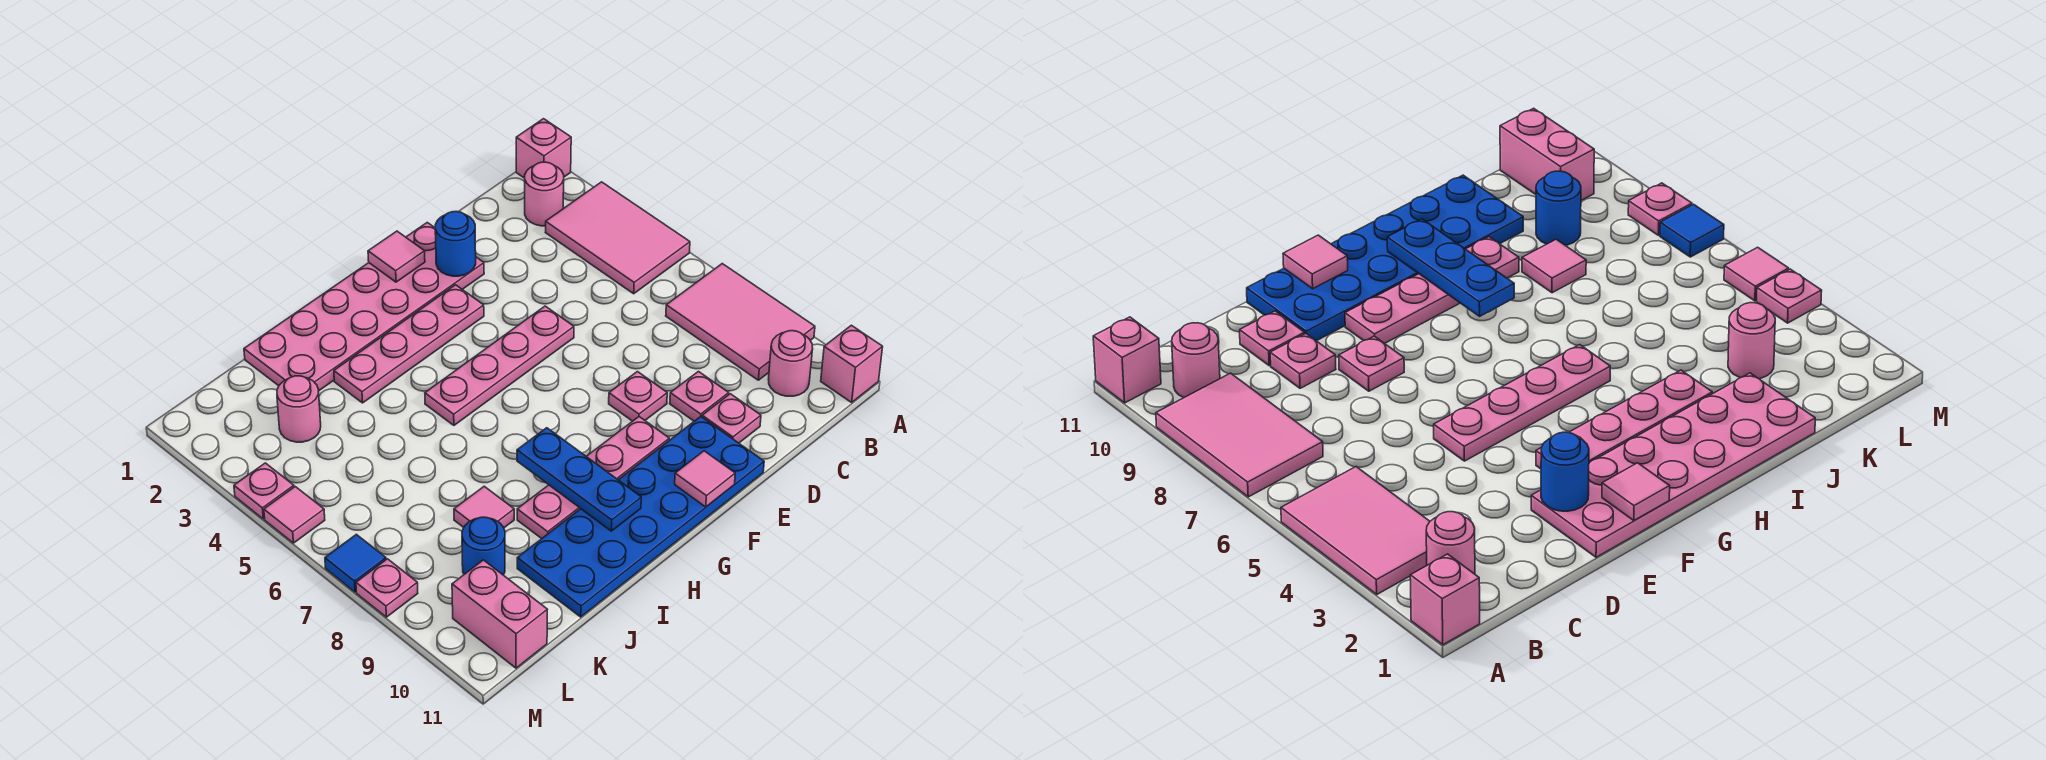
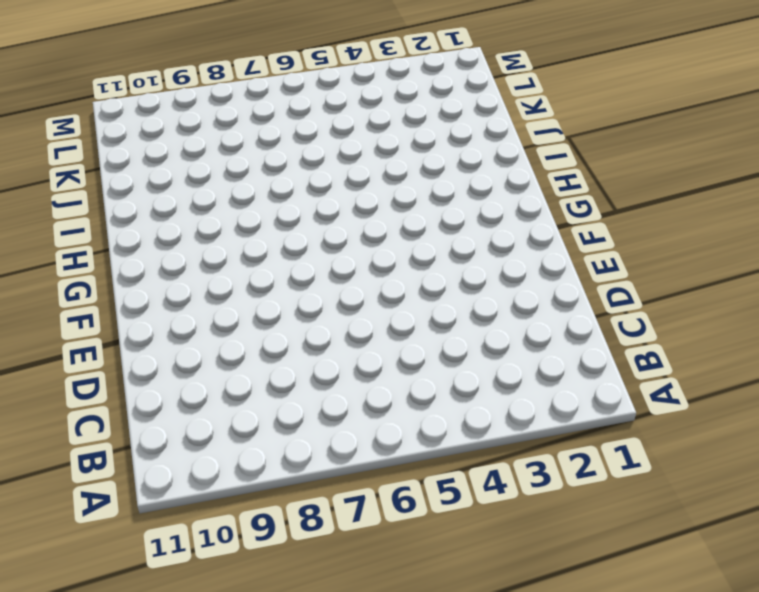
none -> pink brick A1 level 1
none -> pink tile A3:B5 level 1
none -> pink tile A7:B9 level 1

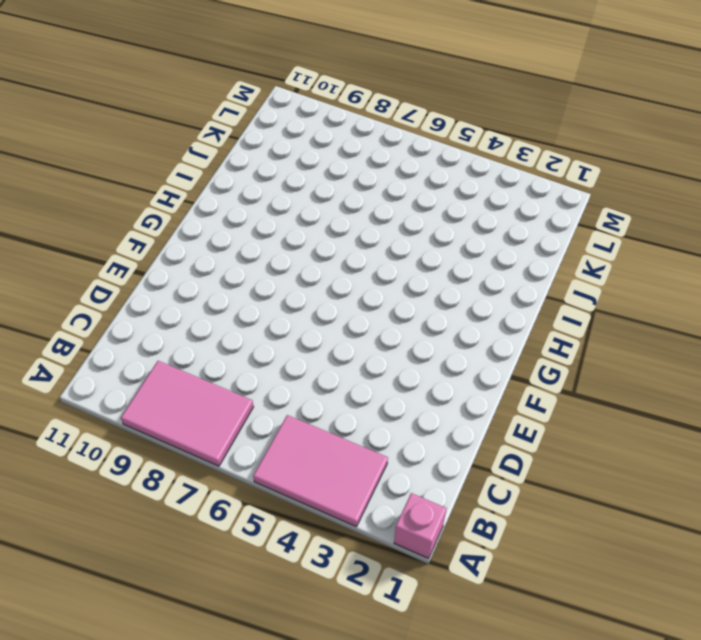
none -> pink brick A11 level 1
none -> pink round brick B2 level 1
none -> pink round brick B10 level 1

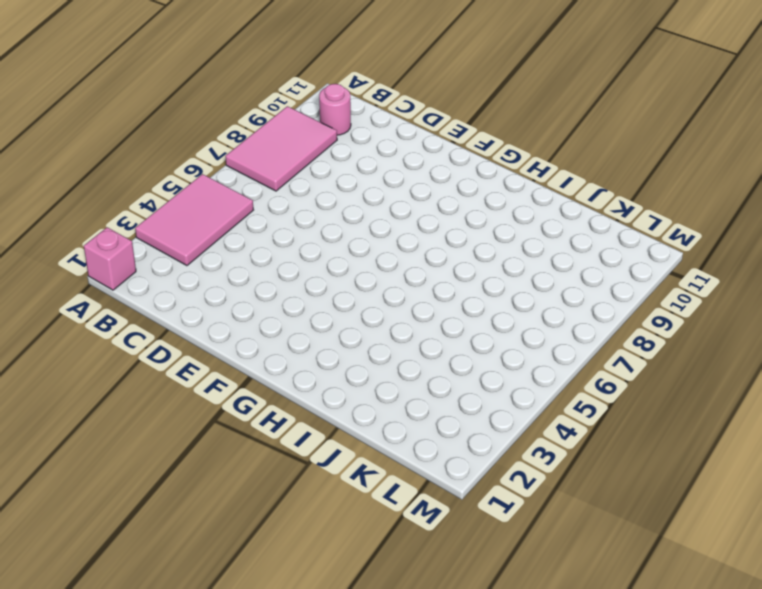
none -> pink brick A11 level 1
none -> pink round brick B2 level 1
none -> pink plate D9 level 1

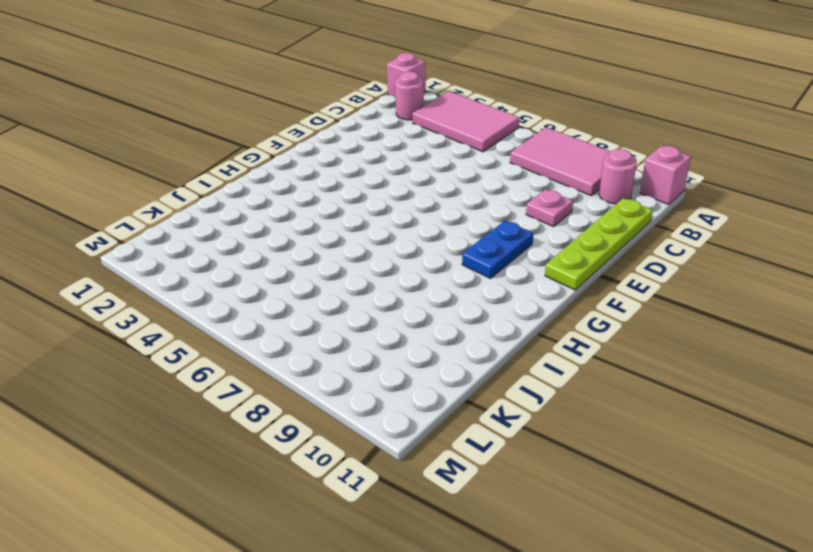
lime plate C11:F11 level 1 -> blue plate E10:J11 level 1
blue plate F9:G9 level 1 -> pink plate F9:I9 level 1
none -> pink plate D10 level 1
none -> pink plate E1:J2 level 1
none -> pink plate E5:H5 level 1

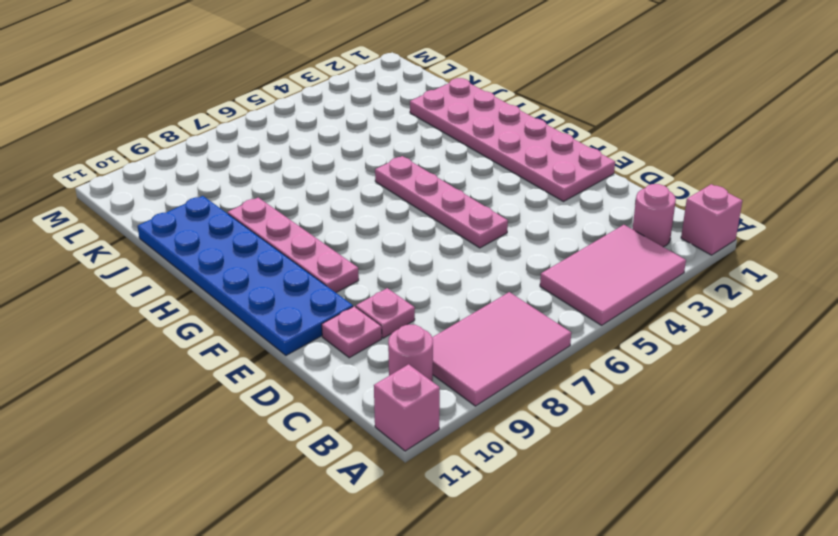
none -> pink plate E8 level 1
none -> pink plate F3:I3 level 1
none -> pink tile J8 level 1

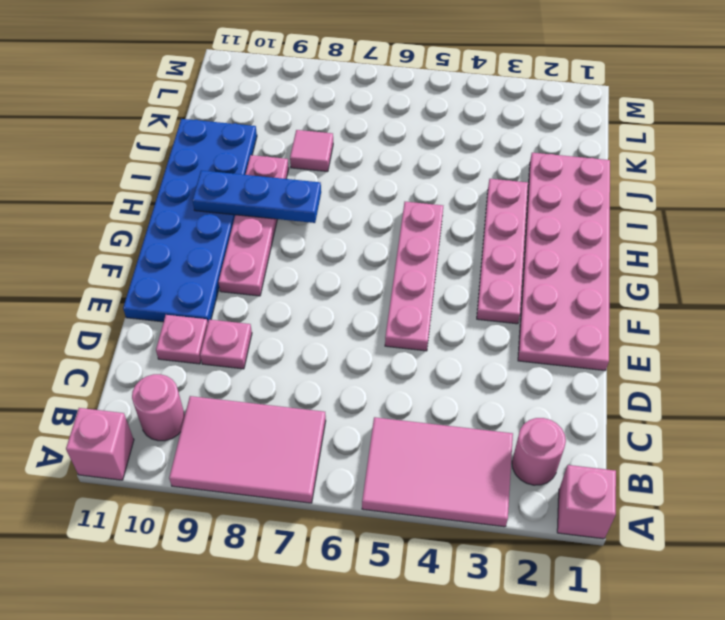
none -> pink plate E8 level 1
none -> pink round brick K3 level 1
none -> blue round brick K9 level 1

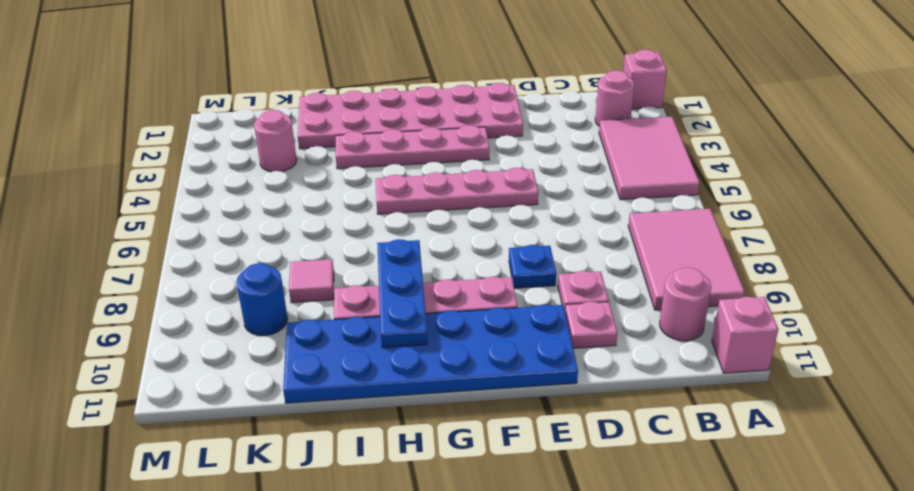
blue plate E8 level 1 -> pink plate E8 level 1
none -> pink brick L10:L11 level 1
none -> pink plate M4 level 1
none -> pink tile M5 level 1

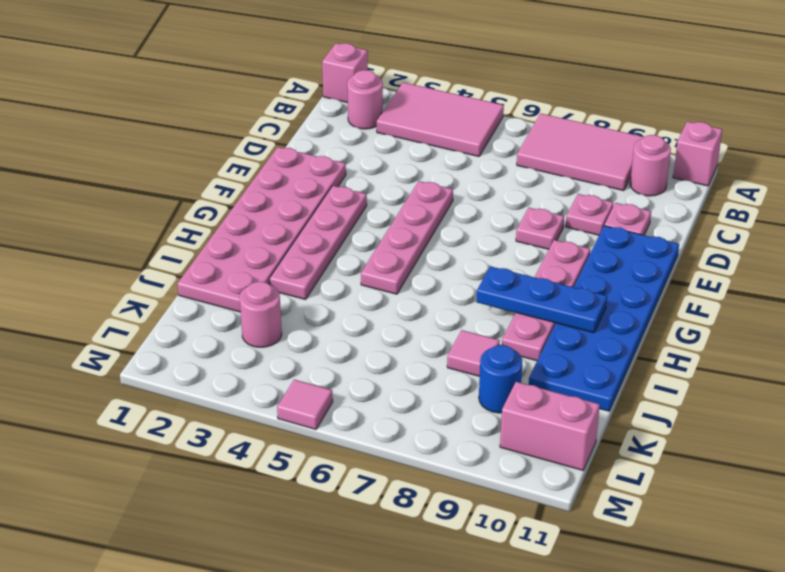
none -> pink plate M4 level 1
none -> blue tile M7 level 1
none -> pink plate M8 level 1

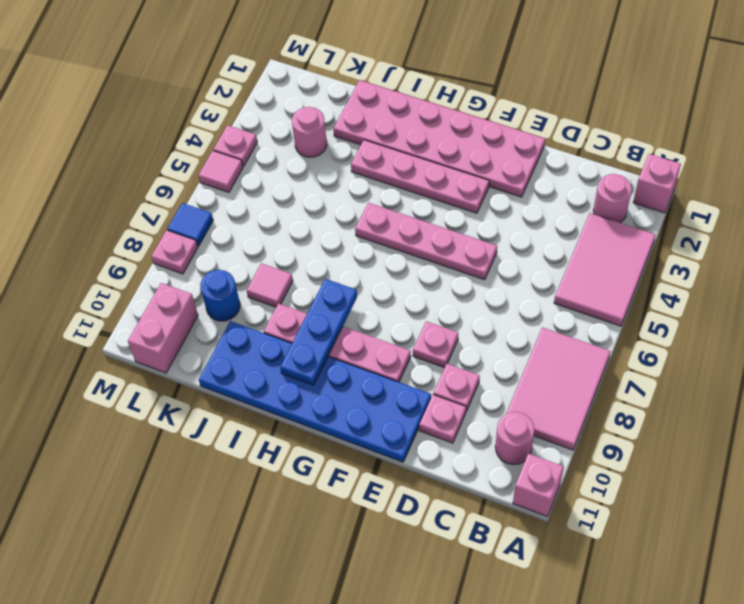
none -> blue round brick E2 level 2
none -> pink tile F1 level 2
none -> pink tile F11 level 2

